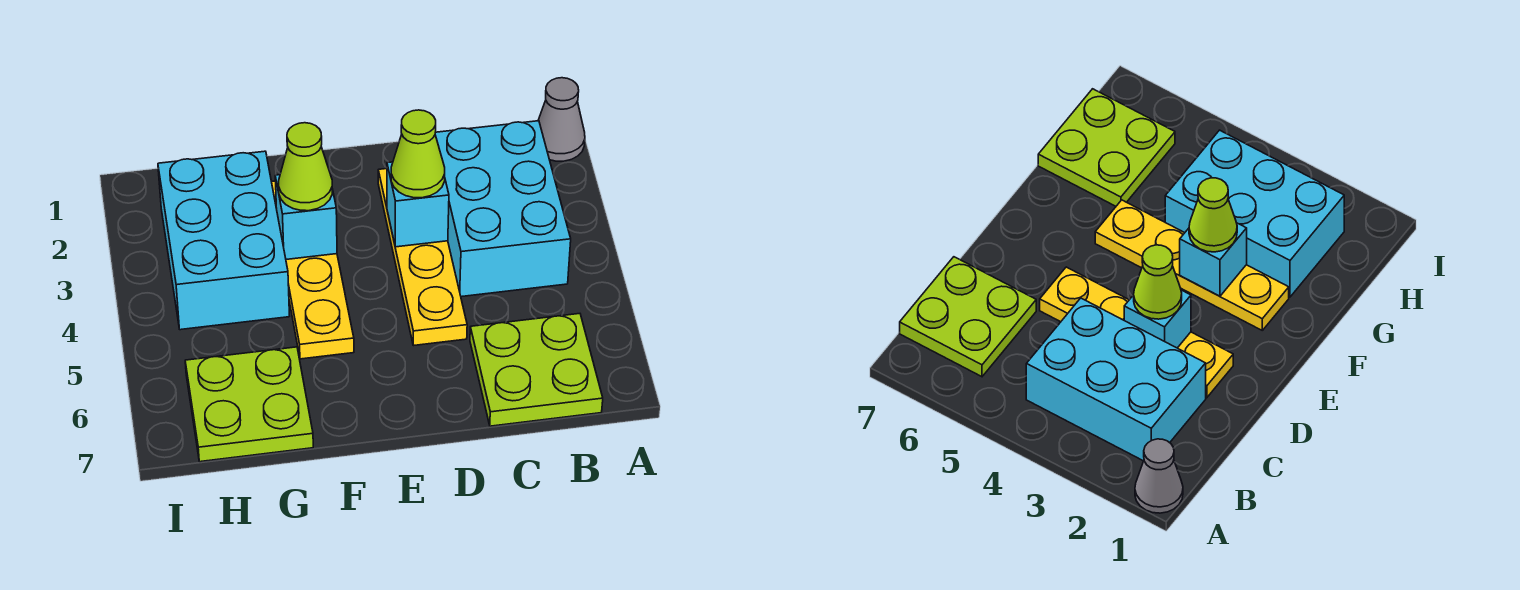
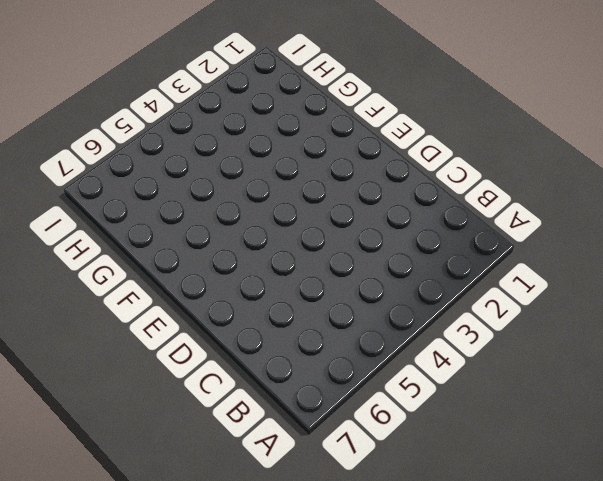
none -> grey cone A1 level 1
none -> cyan brick B2:C4 level 1

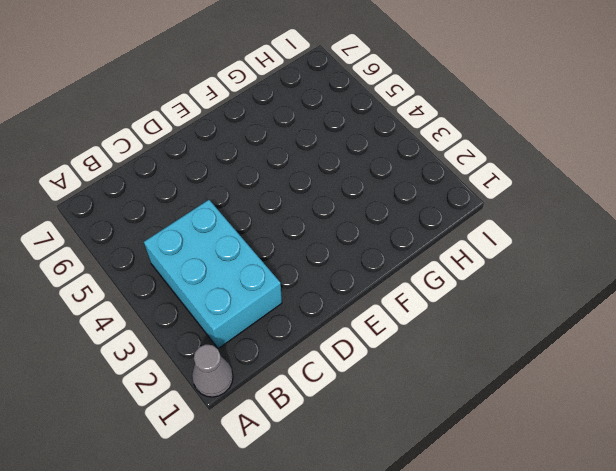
none -> lime plate B6:C7 level 1
none -> yellow plate D2:D5 level 1

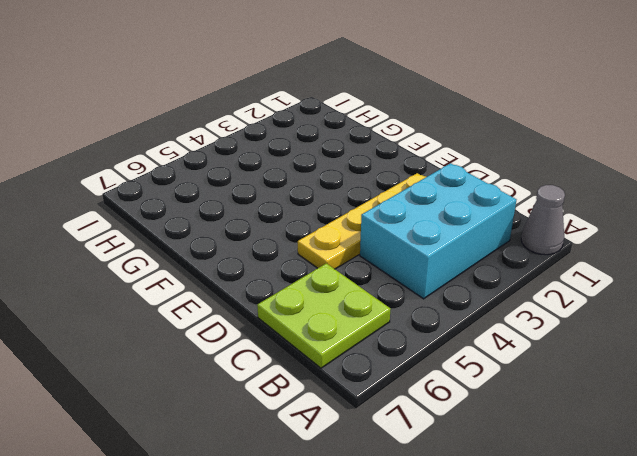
none -> yellow plate F2:F5 level 1
none -> cyan brick G2:H4 level 1

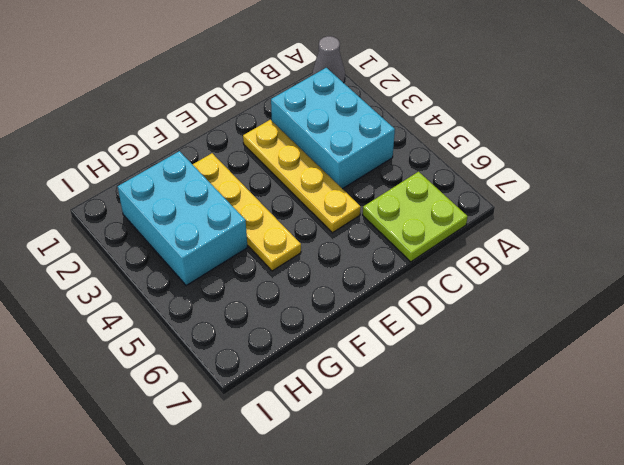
none -> lime plate G6:H7 level 1
none -> cyan brick D3 level 2

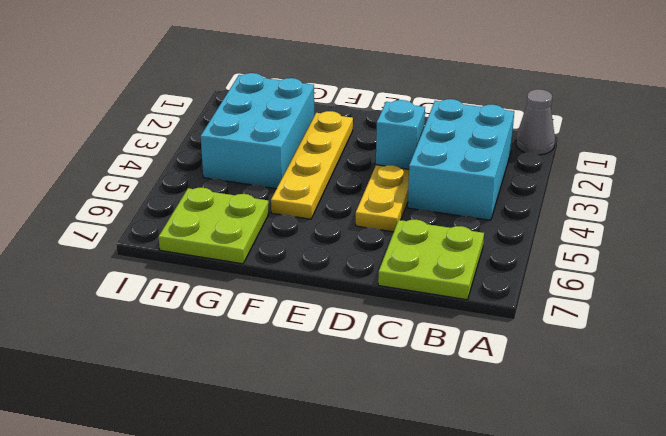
none -> cyan brick F3 level 2
none -> lime cone D3 level 3

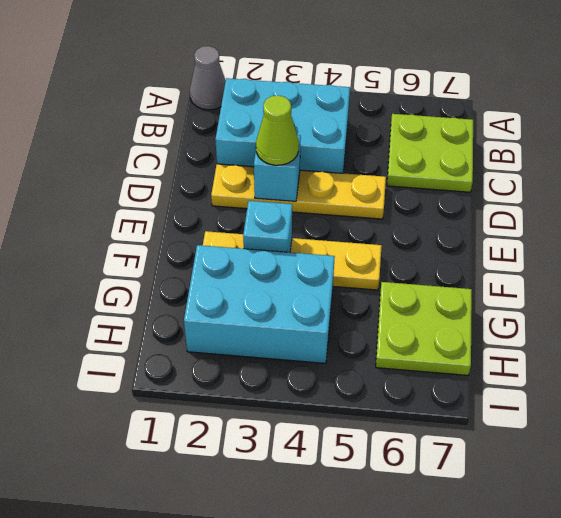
none -> lime cone F3 level 3

